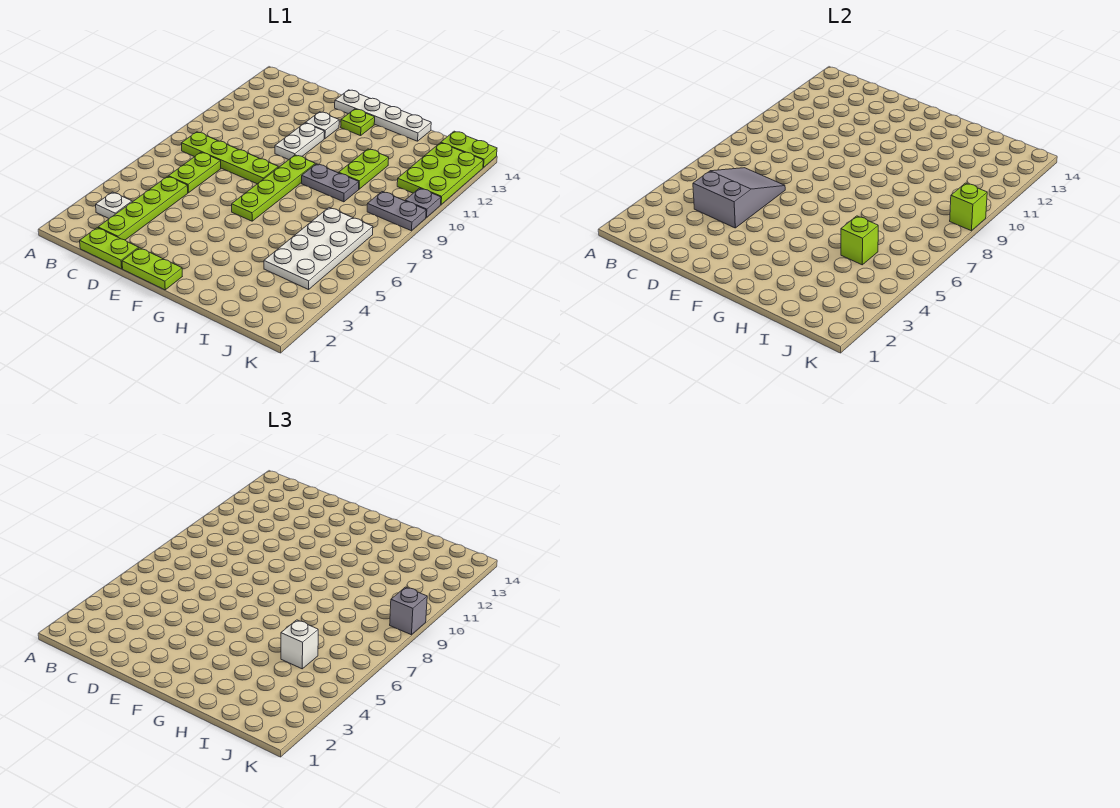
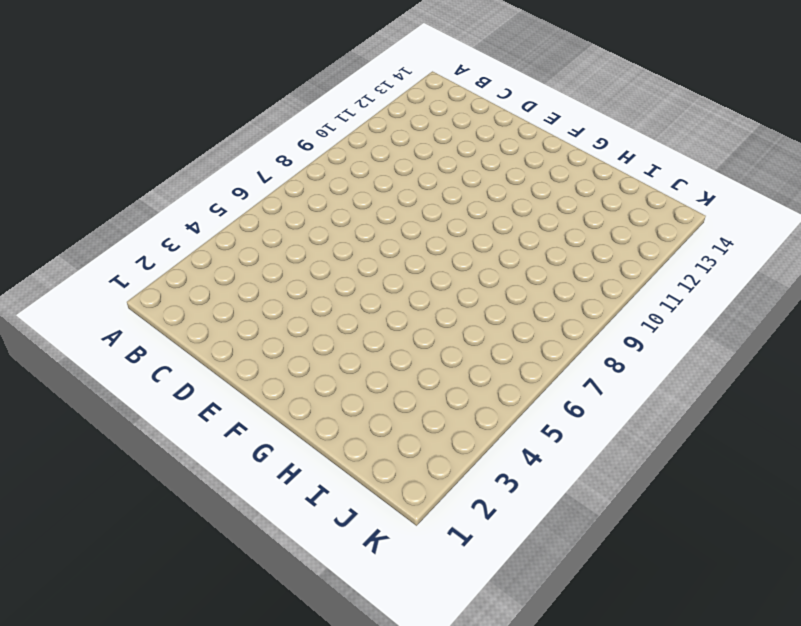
none -> white plate B3 level 1
none -> lime plate B8:E8 level 1
none -> lime plate C1:D1 level 1

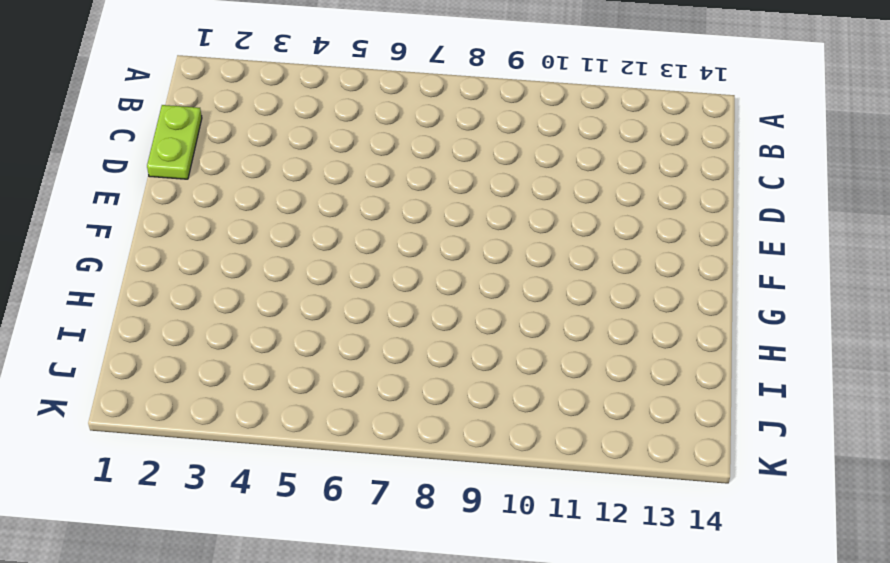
none -> white plate B3 level 1
none -> lime plate B8:E8 level 1
none -> lime plate C2:C5 level 1

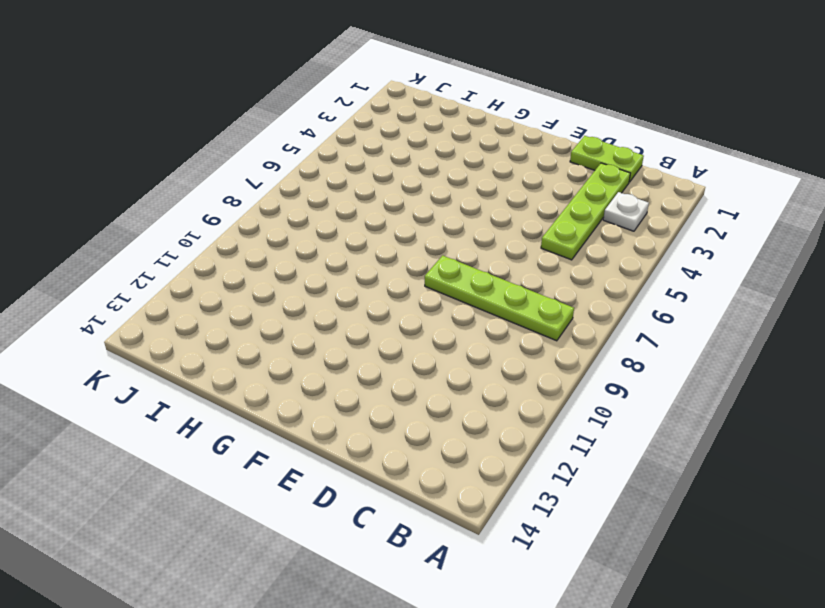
none -> lime plate C6:C7 level 1
none -> lime plate E1:F1 level 1
none -> white plate E10:E11 level 1

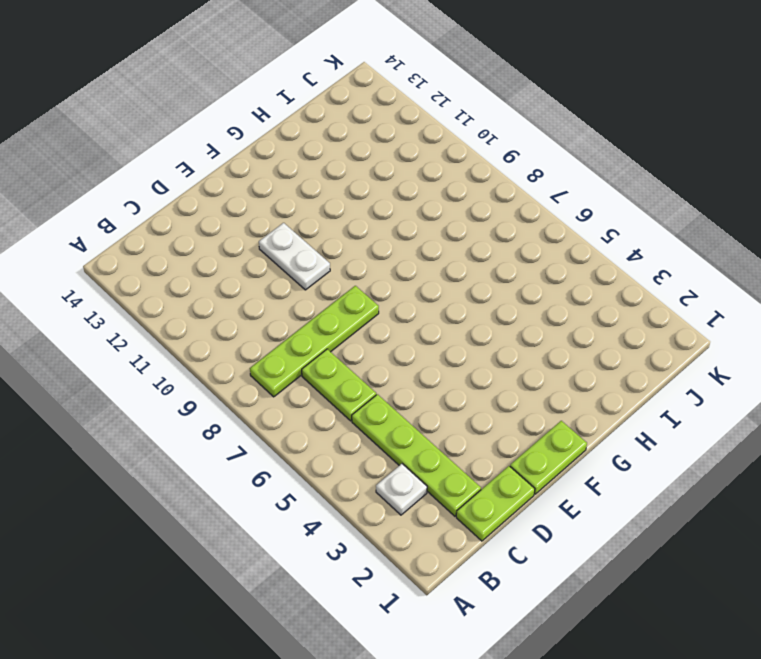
none -> white plate E12 level 1
none -> white plate E14:H14 level 1
none -> lime plate F6:F9 level 1

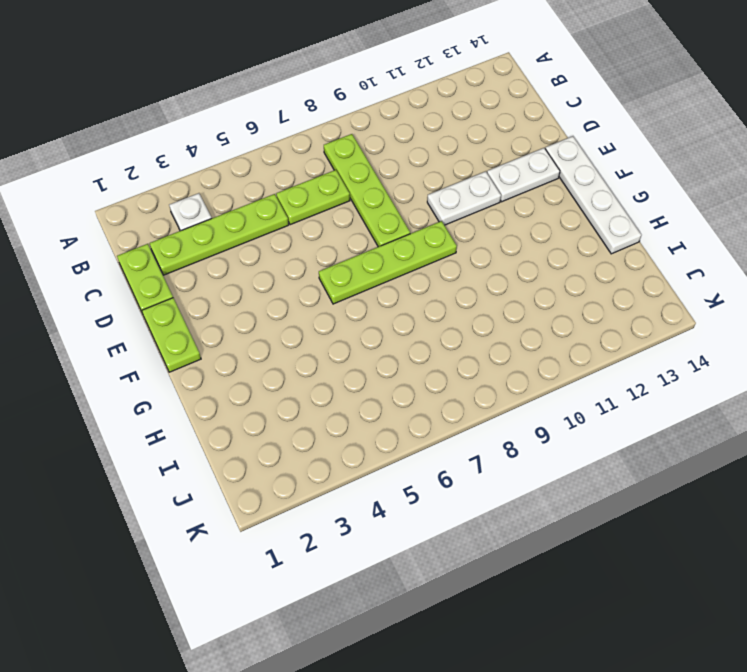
white plate E12:E13 level 1 -> white plate E12 level 1
none -> lime plate F13 level 1
none -> grey plate G9:H9 level 1
none -> lime plate H10:H11 level 1

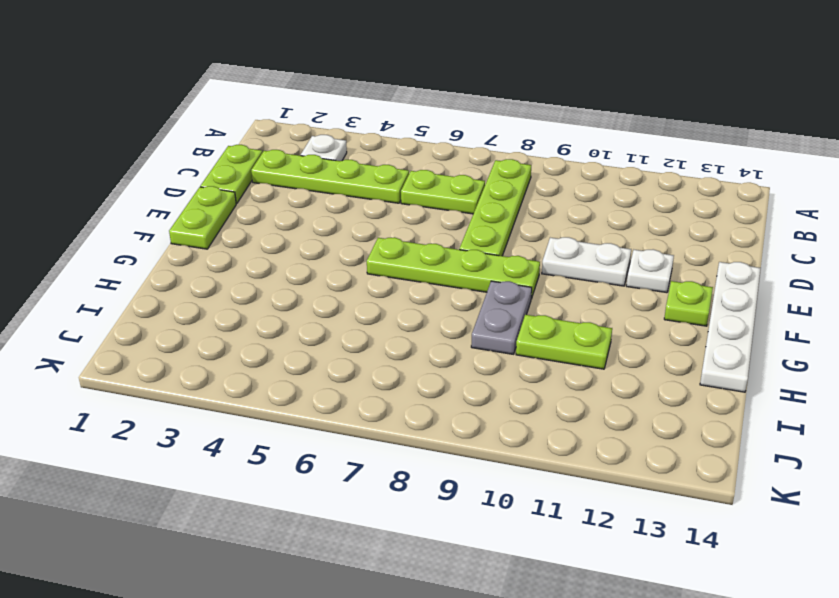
none -> white plate I4:J7 level 1
none -> grey plate J9:K9 level 1
none -> lime plate J11:K13 level 1

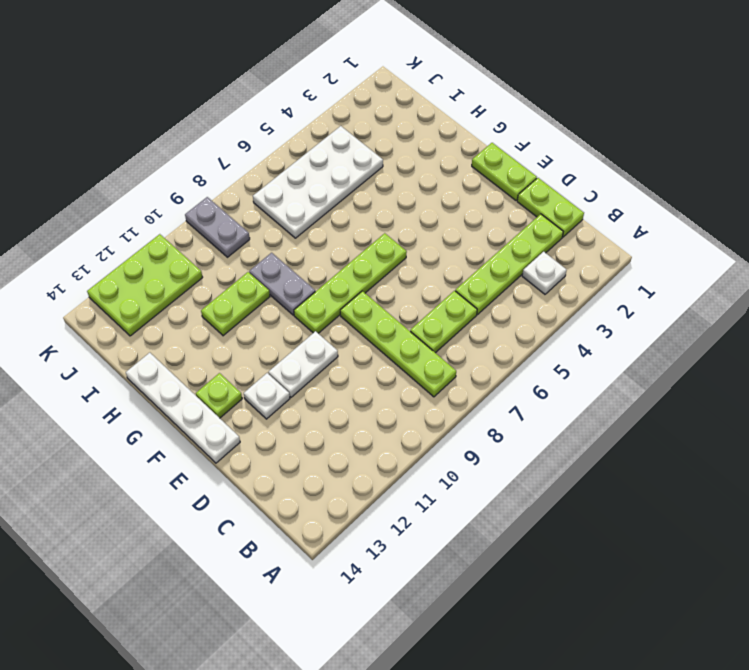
none -> lime plate J14:K14 level 1
none -> grey plate K10 level 1
none -> grey slope C4:D6 level 2 top 4

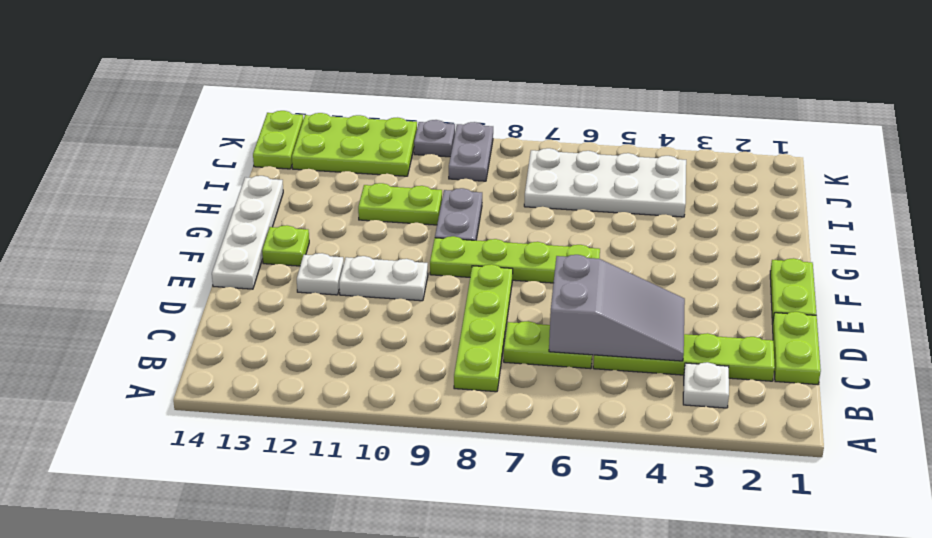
grey slope C4:D6 level 2 top 6 -> grey slope C4:D6 level 2 top 4
none -> lime brick I5 level 2
none -> lime brick K9 level 2
none -> white brick I5 level 3

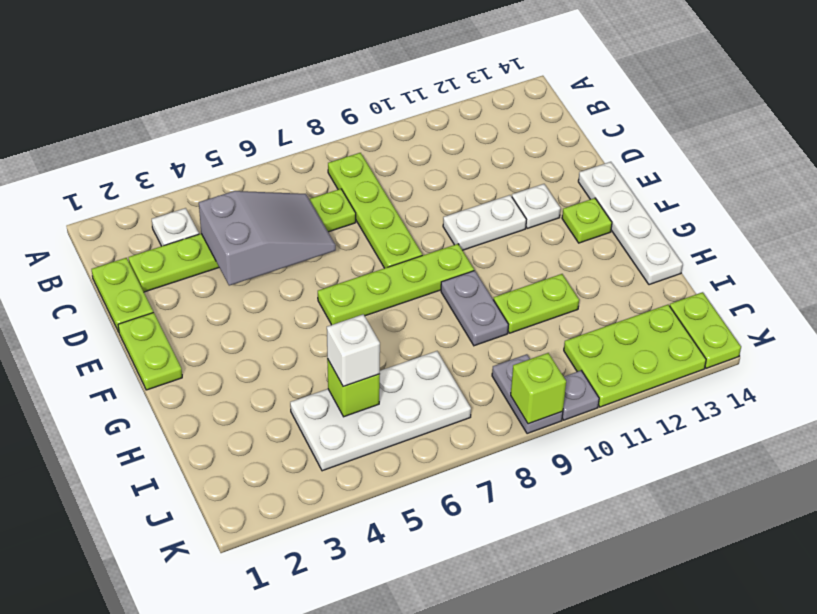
none -> grey brick K9 level 3

